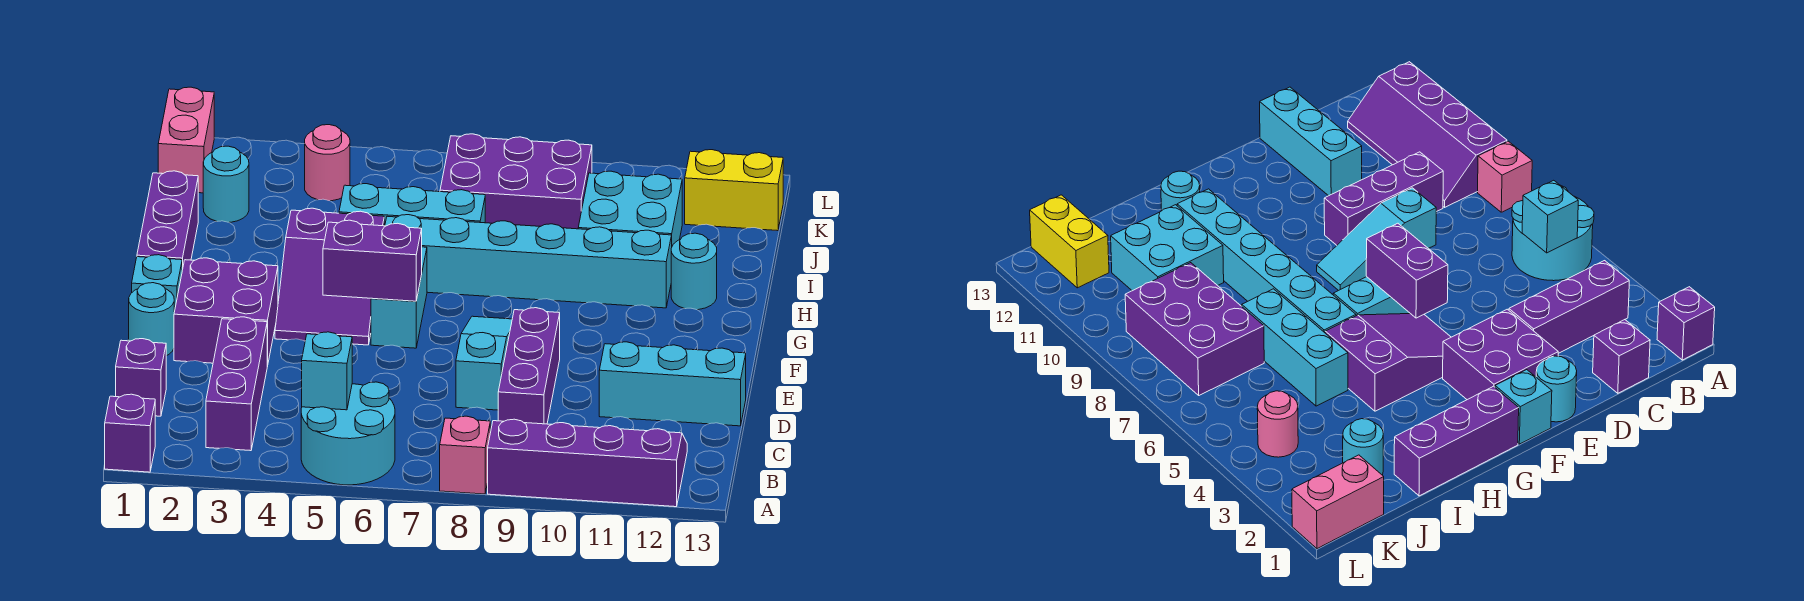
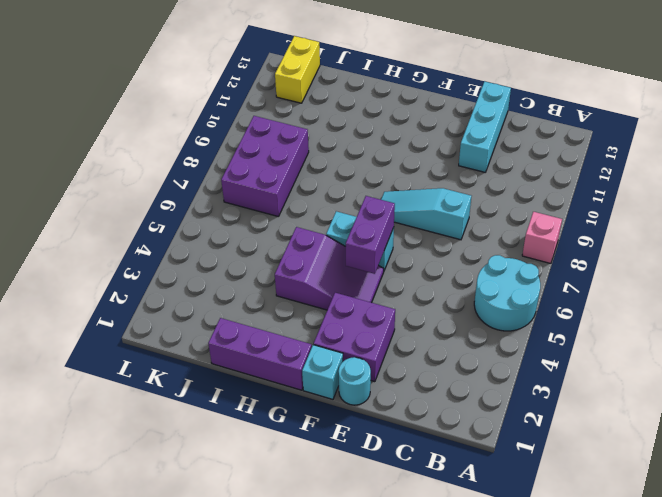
none -> purple brick A1 level 1
none -> purple slope A9:B12 level 1 top A
none -> purple brick B3:D3 level 1

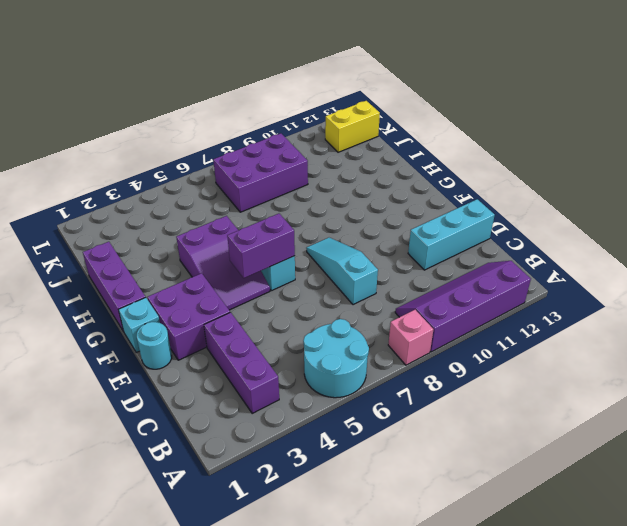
none -> purple brick A1 level 1
none -> purple brick C1 level 1
none -> purple brick C9:E9 level 1

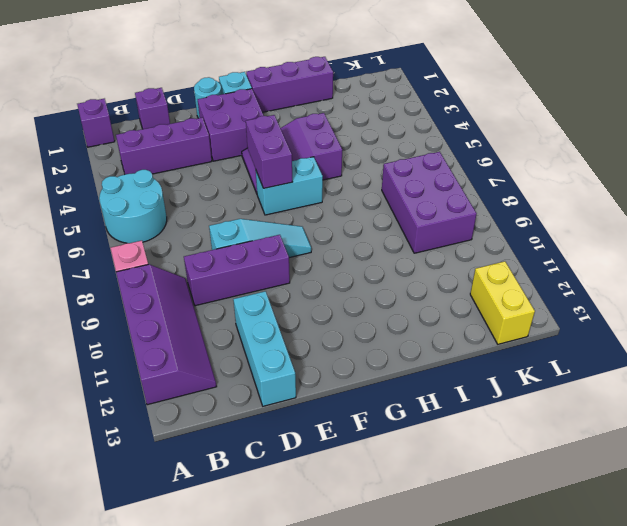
none -> cyan brick H6:H11 level 1
none -> cyan round brick H12 level 1
none -> cyan brick I5:I7 level 1

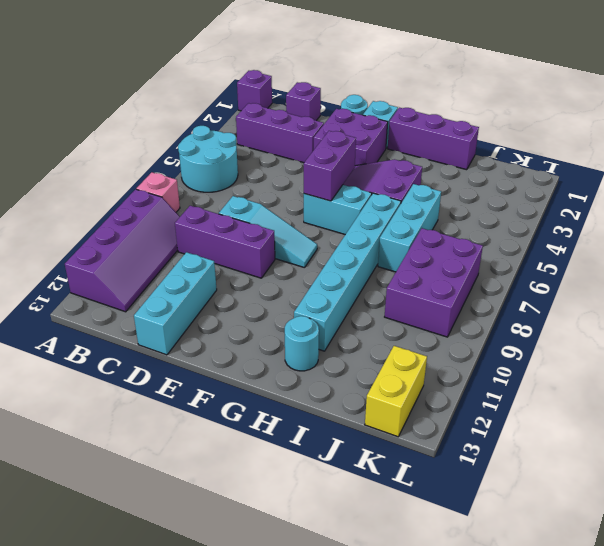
none -> cyan brick I10:J11 level 1
none -> cyan round brick J2 level 1
none -> pink brick K1:L1 level 1

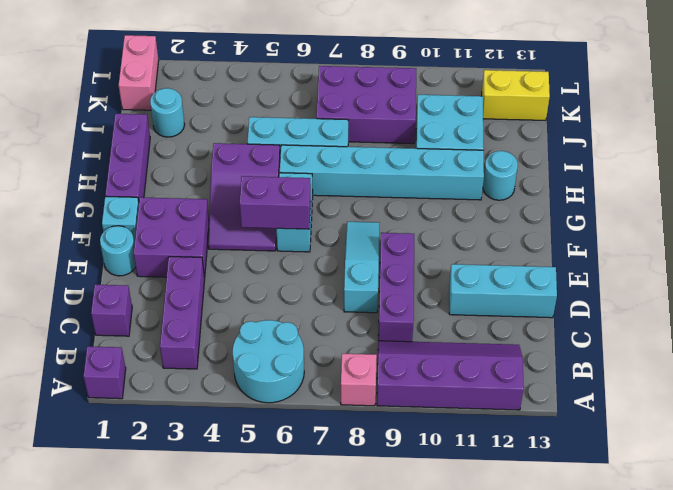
none -> pink round brick K4 level 1
none -> cyan brick B5 level 2

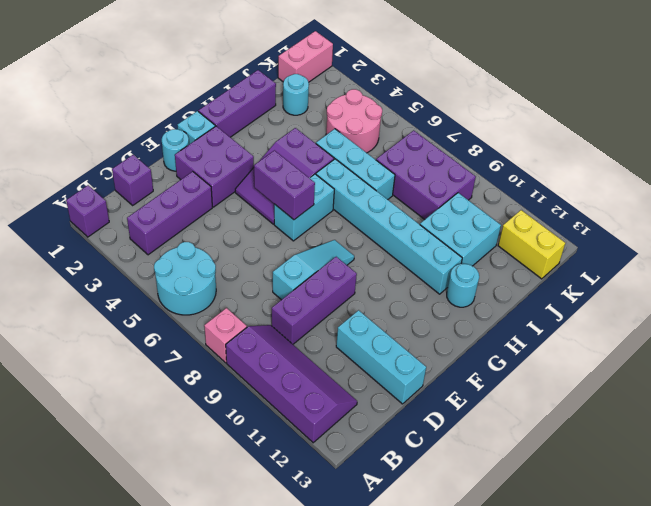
pink round brick J4:K5 level 1 -> pink round brick K4 level 1
none -> cyan brick B5 level 2

